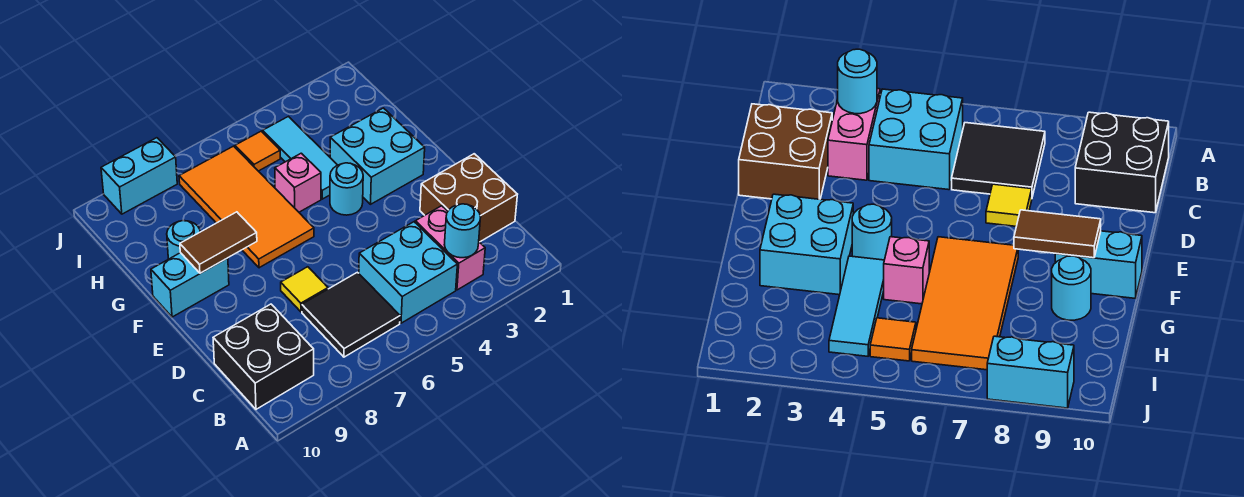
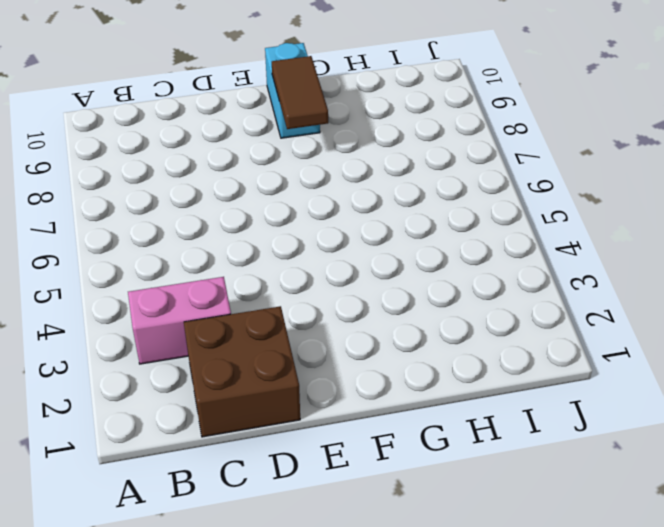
none -> cyan brick B4:C5 level 1
none -> black tile B6:C7 level 1
none -> black brick B9:C10 level 1

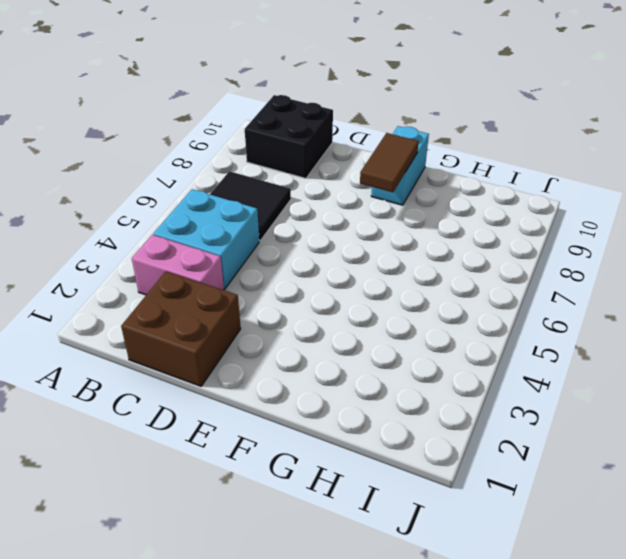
none -> yellow tile D7 level 1
none -> cyan brick F2:G3 level 1
none -> cyan round brick F4 level 1

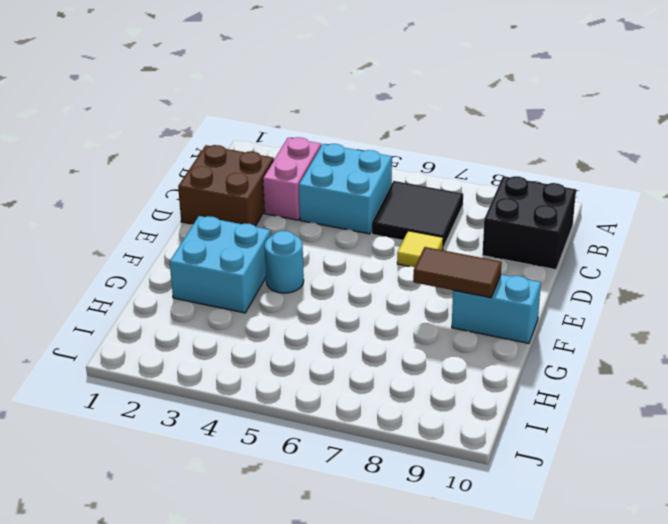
none -> orange tile F6:I7 level 1
none -> cyan tile G4:I4 level 1
none -> pink brick G5 level 1

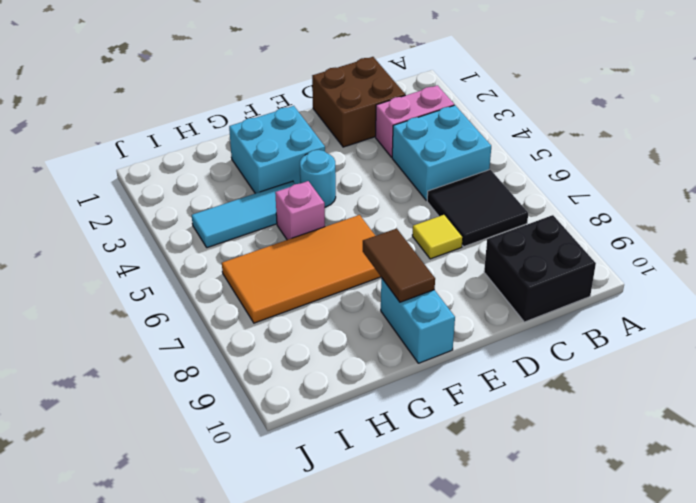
none -> cyan round brick G9 level 1
none -> orange tile I5 level 1
none -> cyan brick J8:J9 level 1

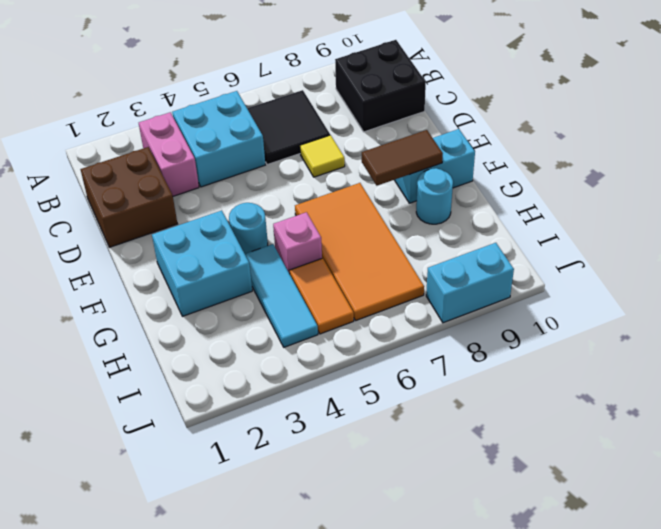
orange tile H5:I5 level 1 -> orange tile I5 level 1
none -> cyan round brick B3 level 2

